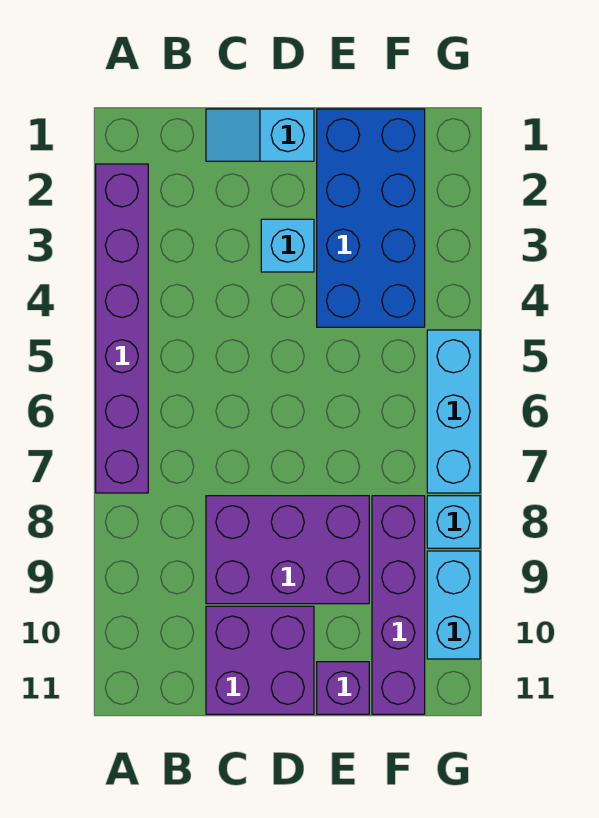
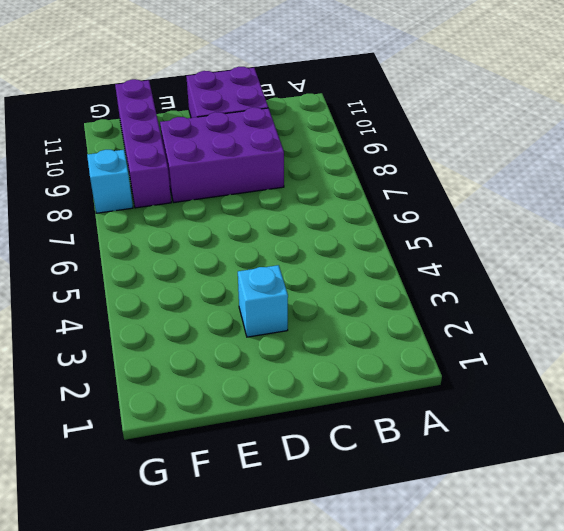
none -> purple brick A2:A7 level 1
none -> cyan slope C1:D1 level 1 top D

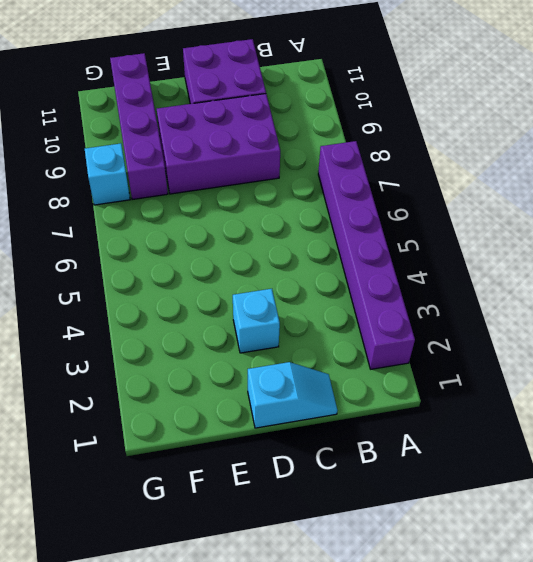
none -> blue brick E1:F4 level 1
none -> purple brick E11 level 1

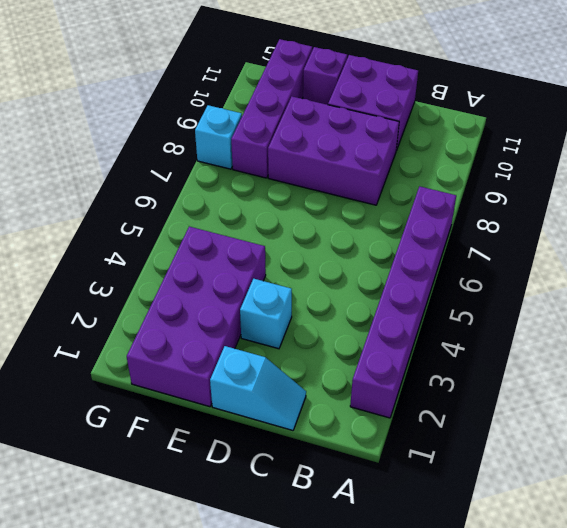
purple brick E1:F4 level 1 -> blue brick E1:F4 level 1
none -> cyan brick G5:G7 level 1
none -> cyan brick G9:G10 level 1

